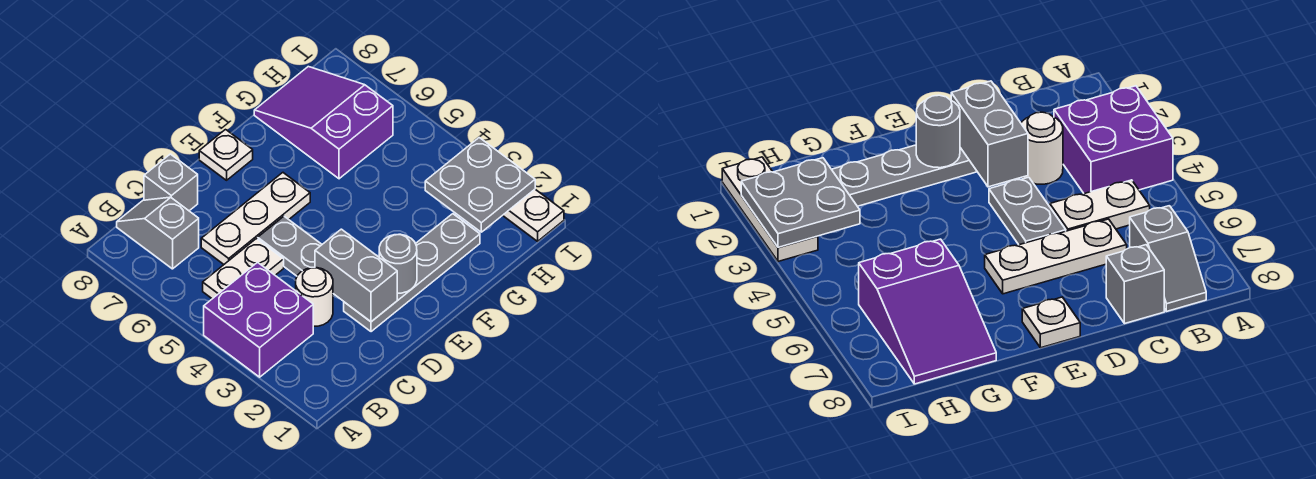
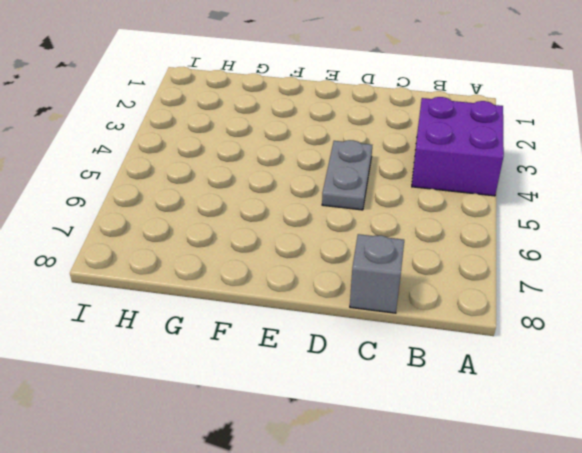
none -> white plate B5:C5 level 1
none -> grey slope B7:B8 level 1 top 7
none -> white round brick C3 level 1

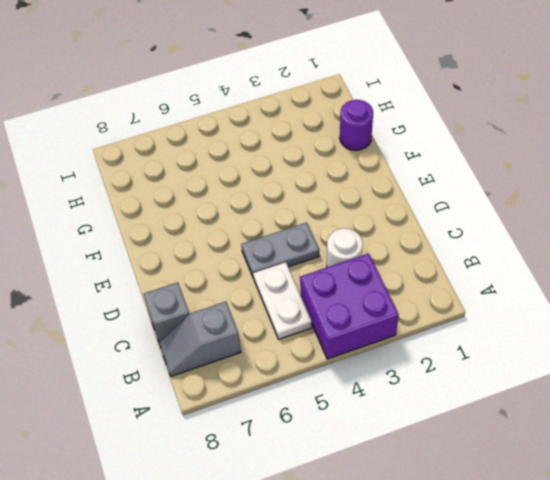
purple round brick G1 level 1 -> none
none -> white plate C6:E6 level 1
none -> grey plate D2:G2 level 1
none -> white plate E8 level 1

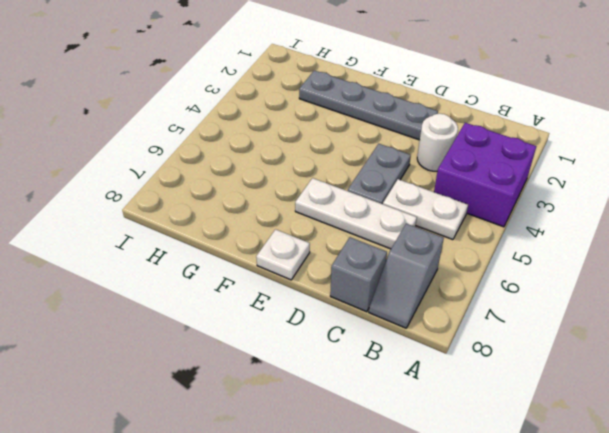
none -> purple slope G6:H8 level 1 top 6
none -> white plate I1:I3 level 1
none -> grey brick D2:D3 level 2

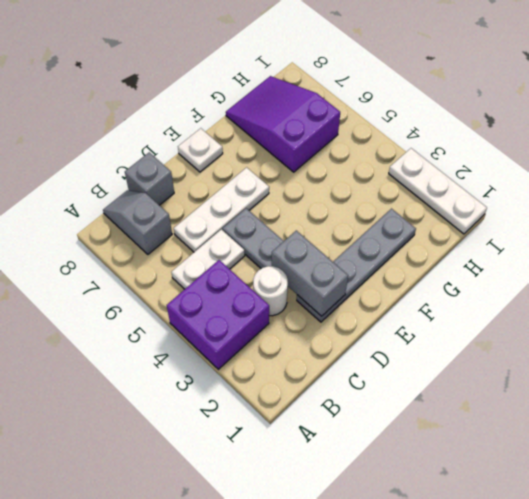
none -> grey round brick E2 level 2
none -> grey plate H2:I3 level 2

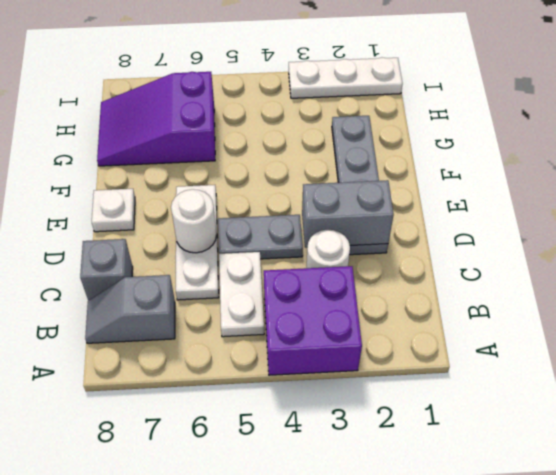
white round brick D6 level 2 -> none
none -> grey round brick E2 level 2
none -> grey plate H2:I3 level 2

